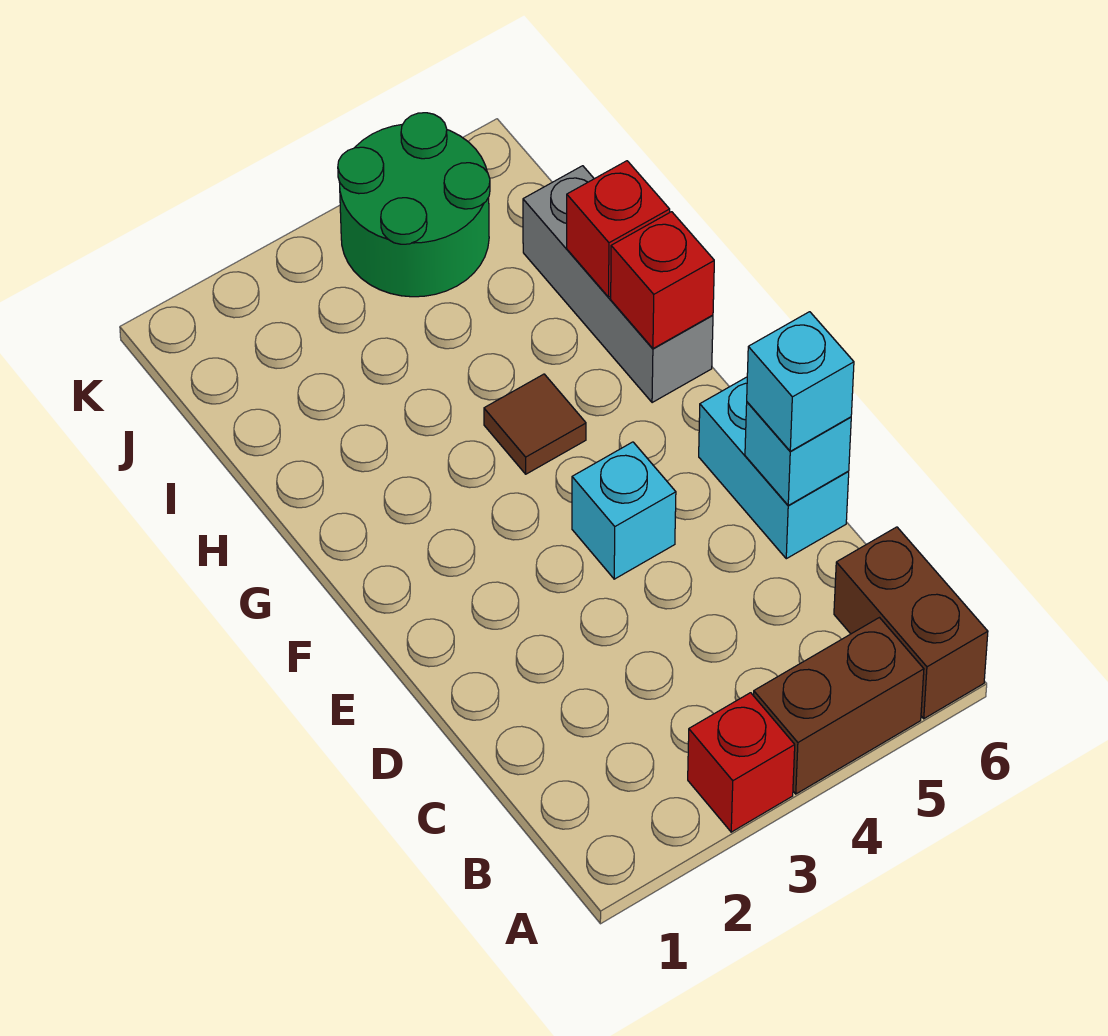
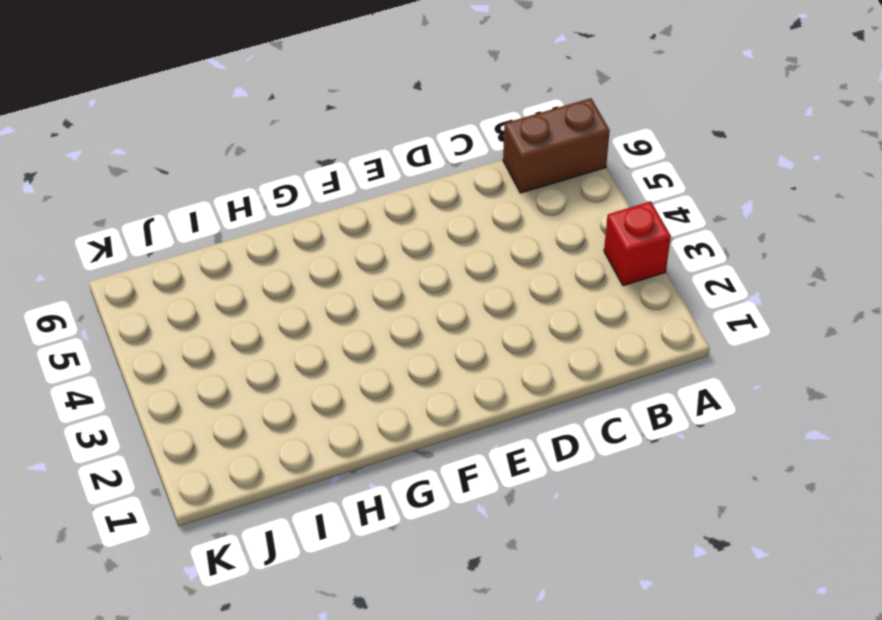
none -> brown brick A4:A5 level 1
none -> cyan brick D6:E6 level 1
none -> cyan brick E4 level 1

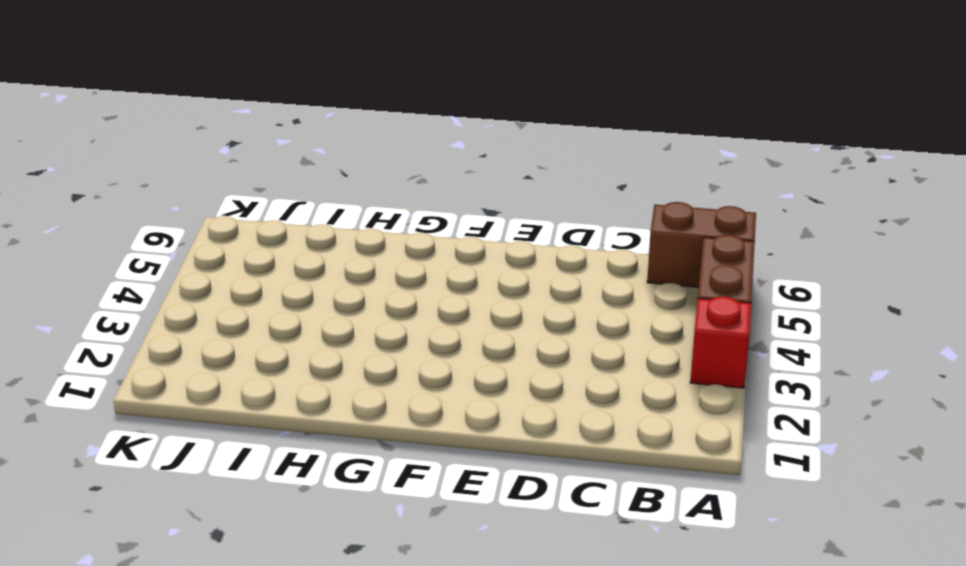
none -> cyan brick D6:E6 level 1
none -> cyan brick E4 level 1
none -> brown tile G4 level 1

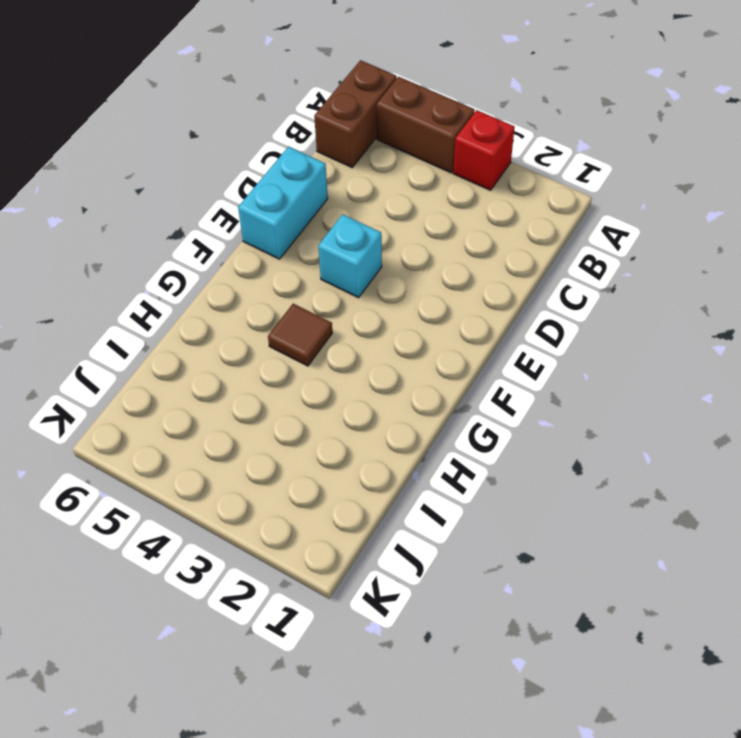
none -> grey brick G6:I6 level 1
none -> green round brick J4:K5 level 1
none -> cyan brick D6 level 2

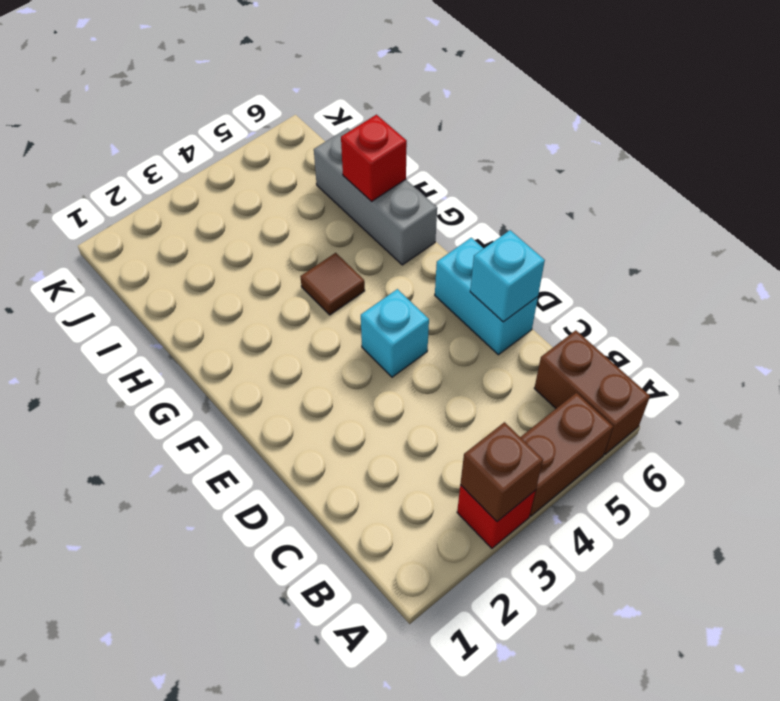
brown brick A3 level 2 -> none
none -> green round brick J4:K5 level 1
none -> red brick G6 level 2
none -> cyan brick D6 level 3

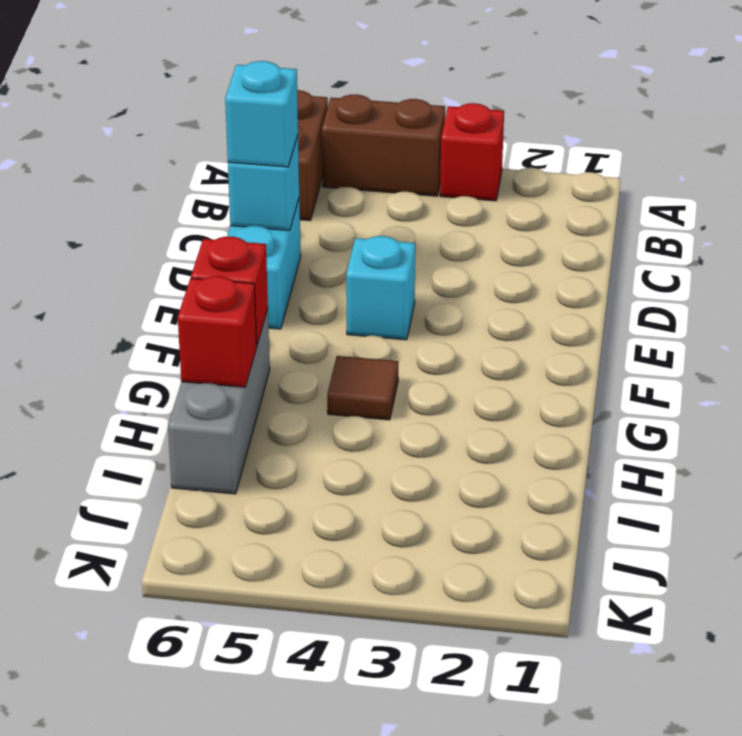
none -> green round brick J4:K5 level 1

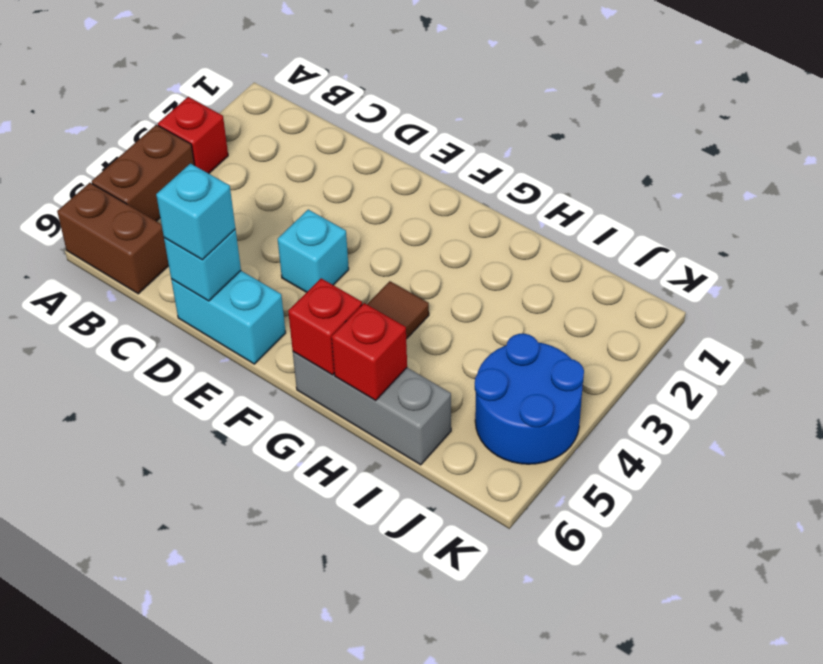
blue round brick J4:K5 level 1 -> green round brick J4:K5 level 1

